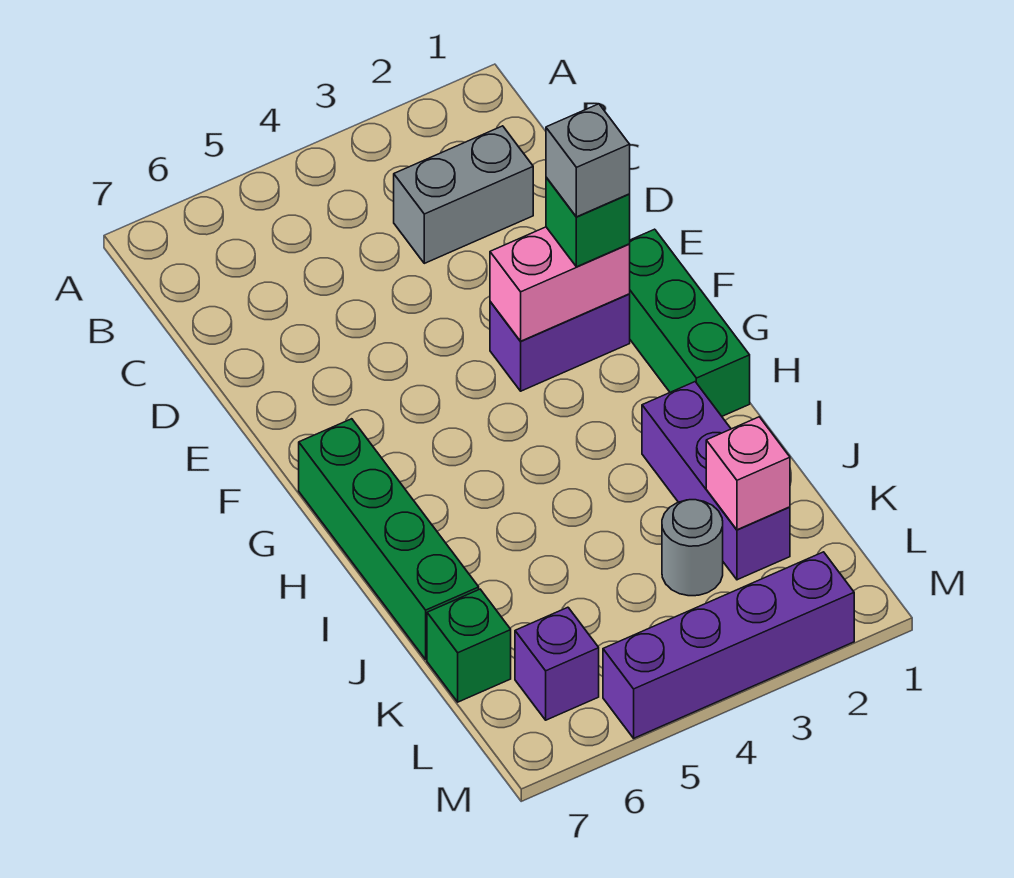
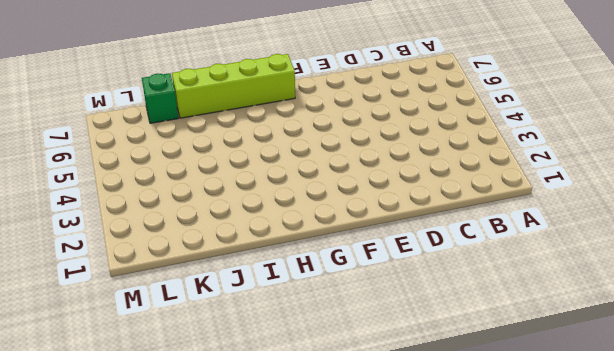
lime brick G7:J7 level 1 -> green brick G7:J7 level 1
none -> grey brick C2:C3 level 1
none -> green brick F1:H1 level 1
none -> purple brick F2:F3 level 1

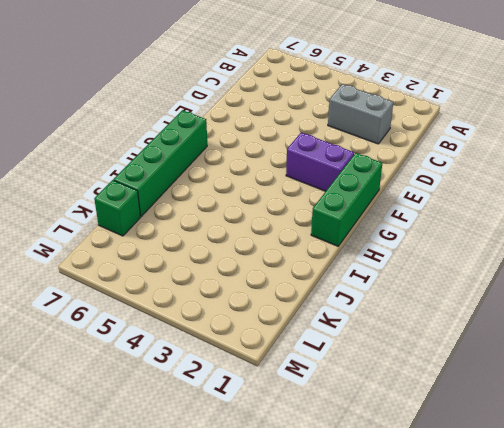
none -> purple brick I2:K2 level 1
none -> grey round brick K3 level 1
none -> purple brick L6 level 1

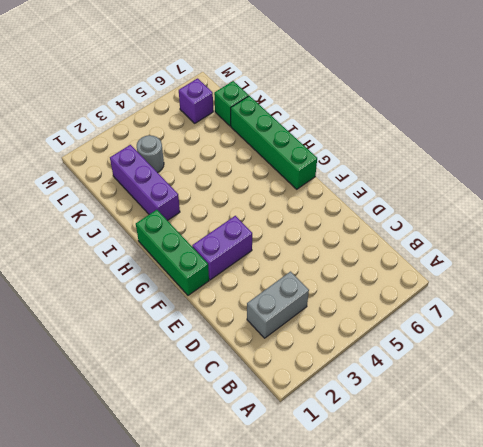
none -> purple brick M2:M5 level 1
none -> pink brick F2:F3 level 2
none -> pink brick K2 level 2

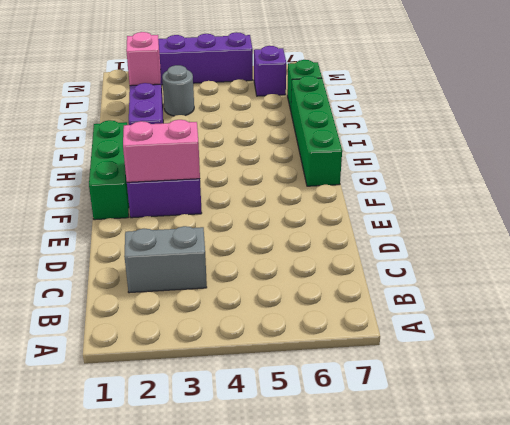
none -> green brick F2 level 3
none -> grey brick F2 level 4

